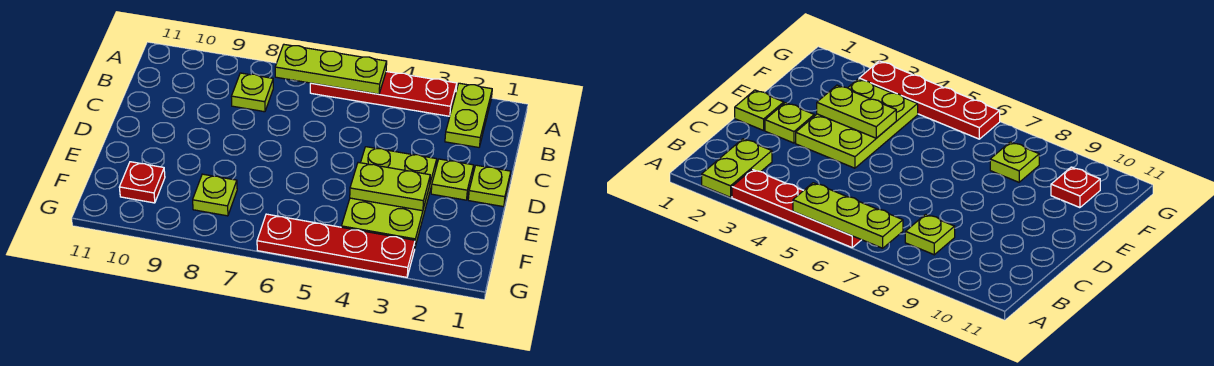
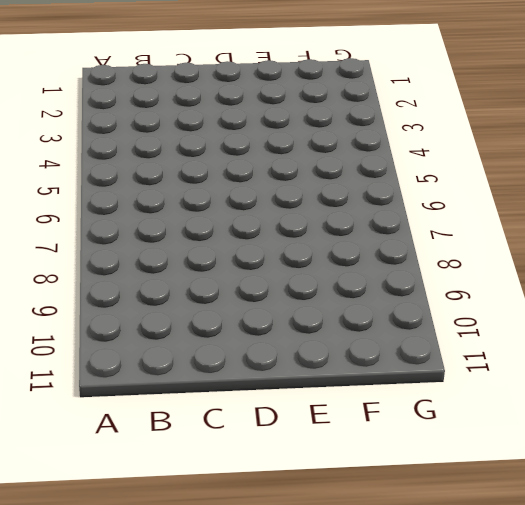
none -> lime plate A2:B2 level 1
none -> red plate A3:A6 level 1

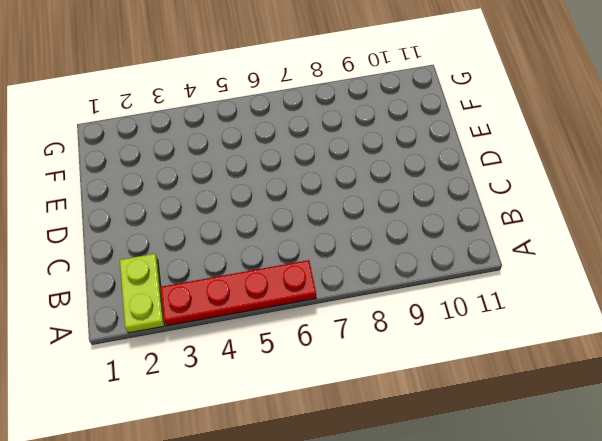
none -> lime plate B8 level 1
none -> lime plate D1 level 1

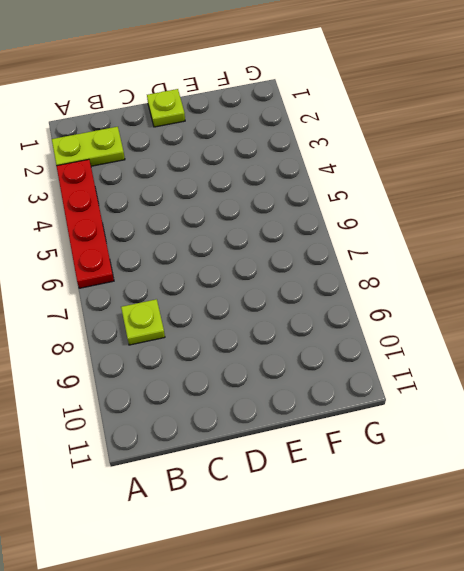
none -> lime plate D2 level 1
none -> lime plate D3:F4 level 1

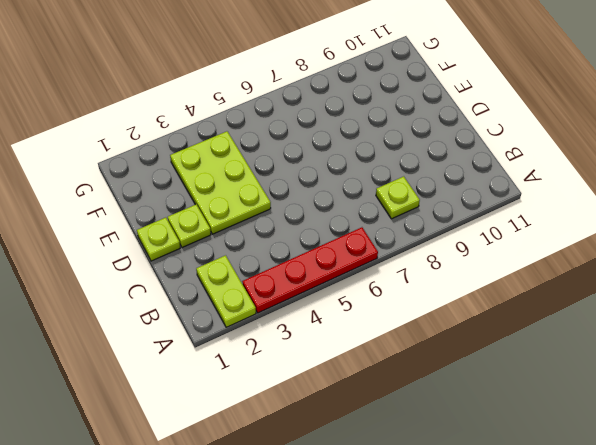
none -> lime plate F8 level 1
none -> red plate F10 level 1

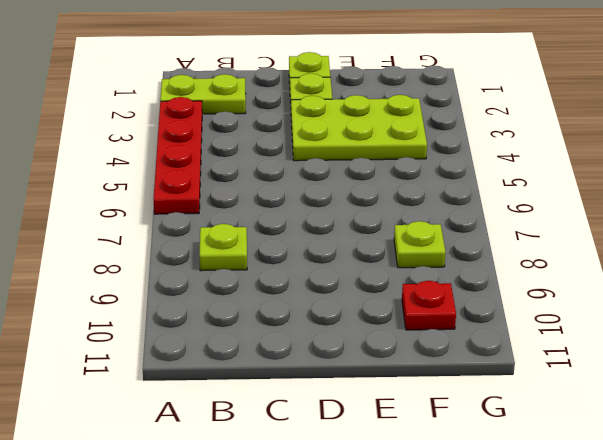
none -> red plate G3:G6 level 1
none -> lime plate A5:A7 level 2

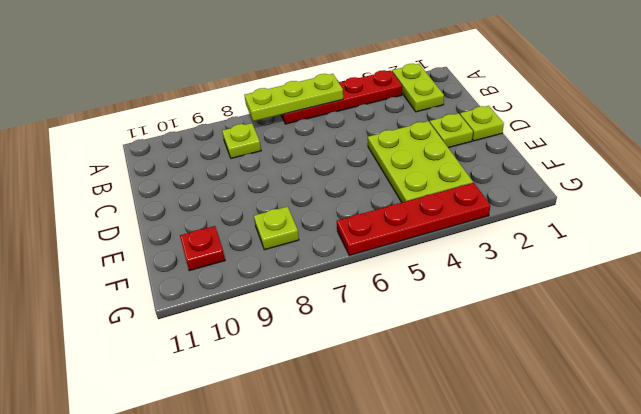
none -> lime plate E3:E4 level 2

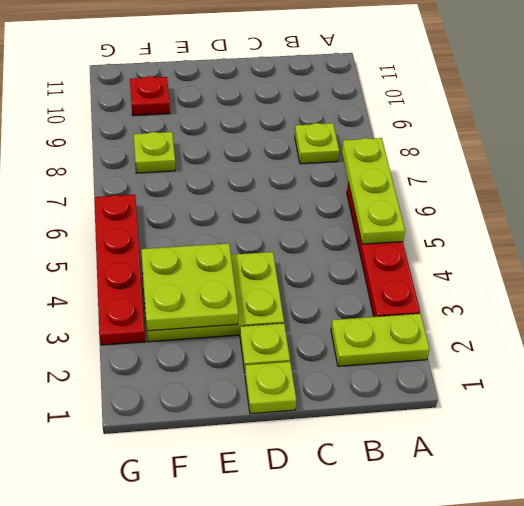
lime plate E3:F4 level 2 -> lime plate E3:E4 level 2

